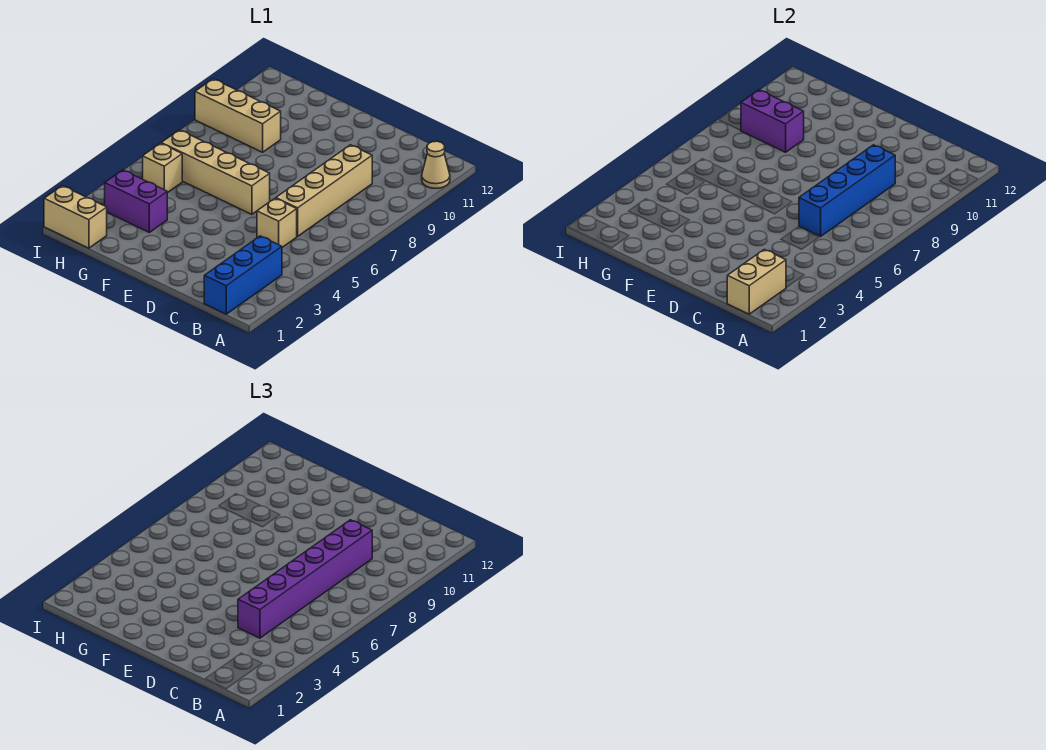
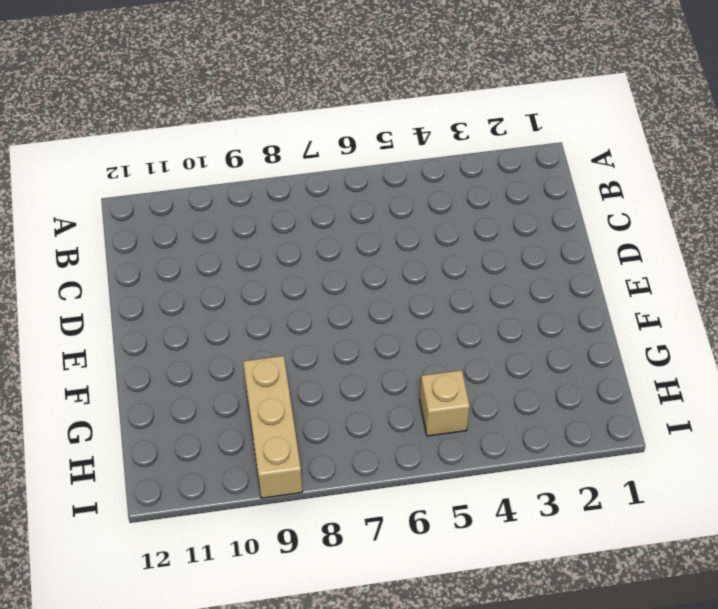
none -> tan cone A11 level 1
none -> blue brick B1:B3 level 1
none -> tan brick C5 level 1

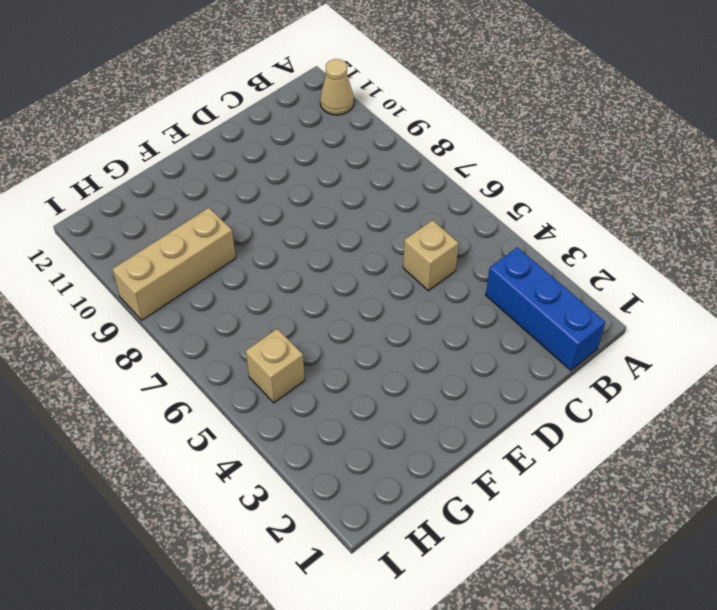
none -> tan brick C6:C9 level 1
none -> tan brick E6:H6 level 1
none -> purple brick G3:H3 level 1

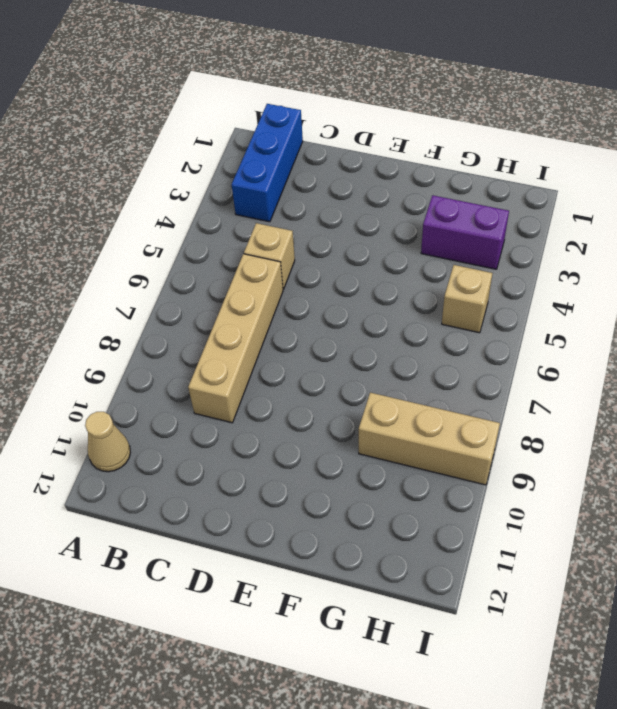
none -> tan brick E6:H6 level 1
none -> tan brick H1:I1 level 1
none -> tan brick B1:B2 level 2

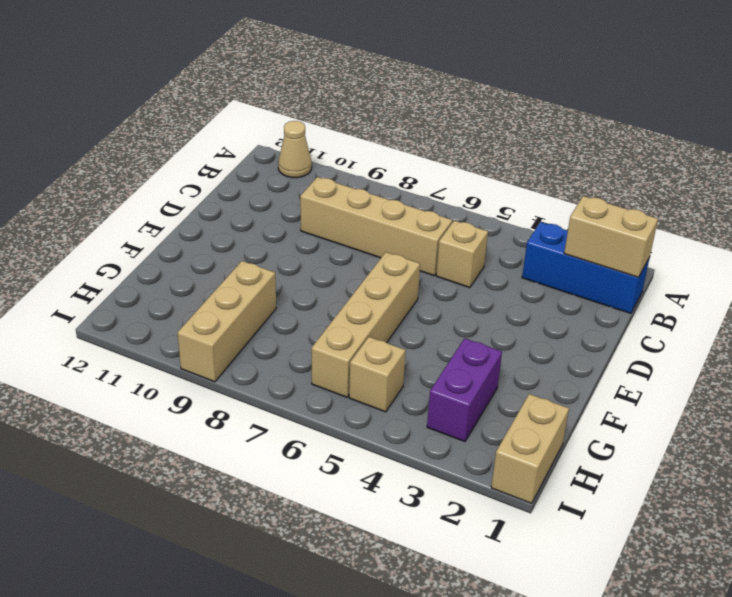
none -> blue brick C6:C9 level 2
none -> purple brick G9:H9 level 2
none -> purple brick C4:C9 level 3

